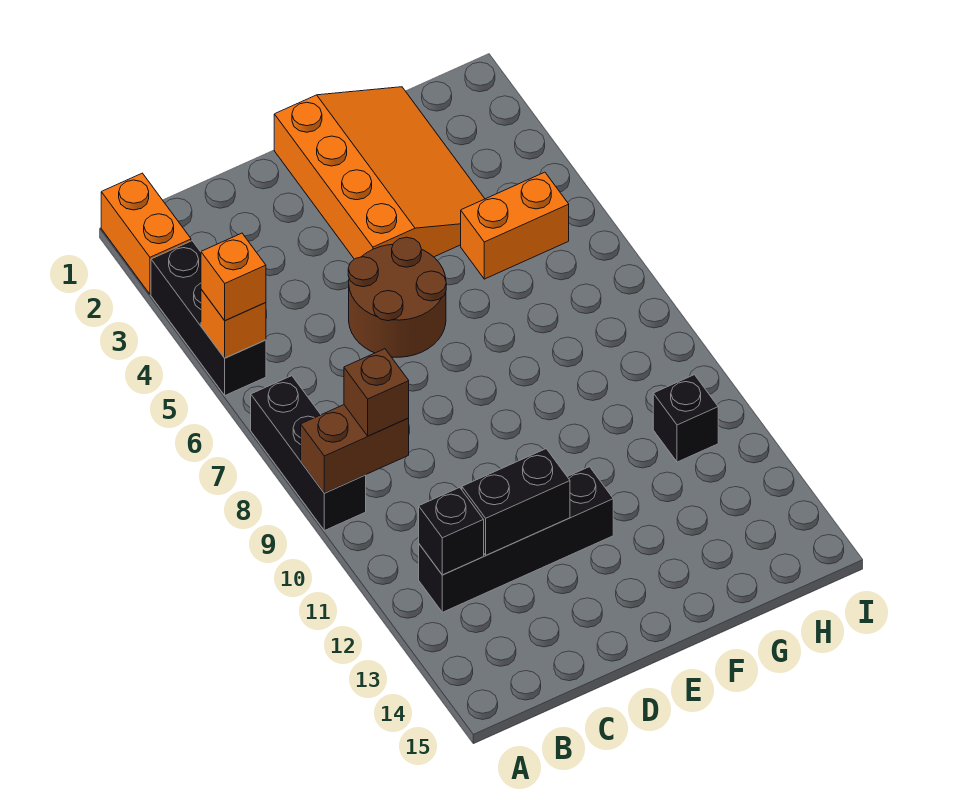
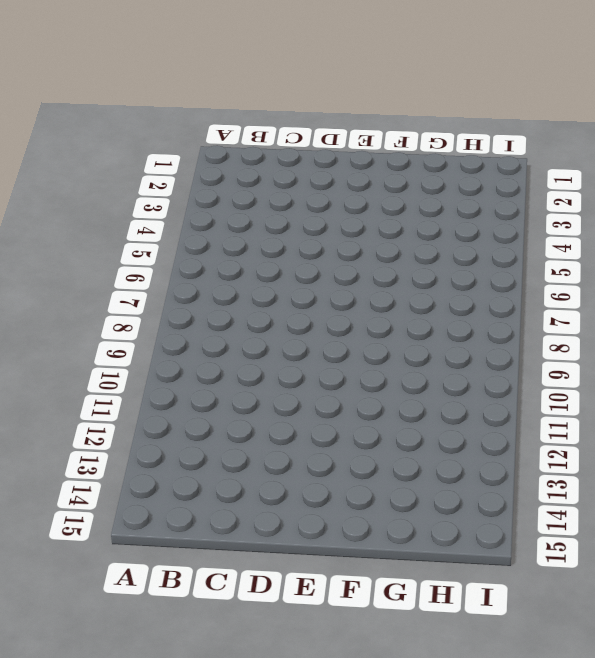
none -> orange brick A1:A2 level 1
none -> black brick A3:A5 level 1
none -> black brick A7:A9 level 1

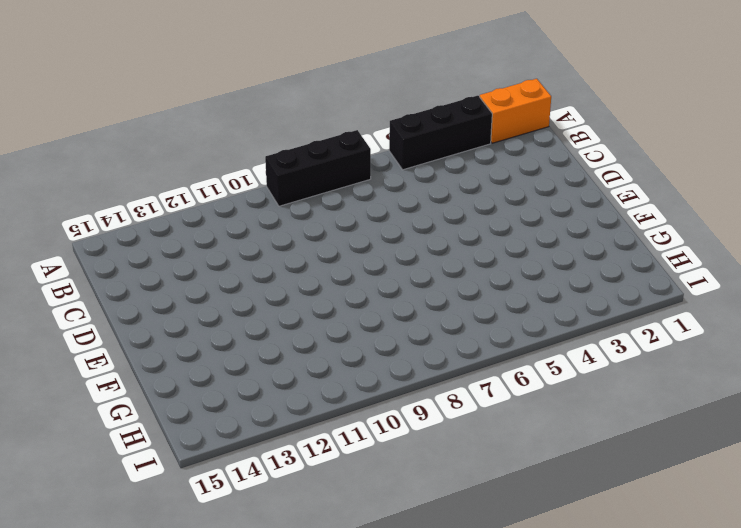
none -> black brick B12:E12 level 1
none -> brown round brick D5:E6 level 1
none -> orange slope E1:G4 level 1 top E

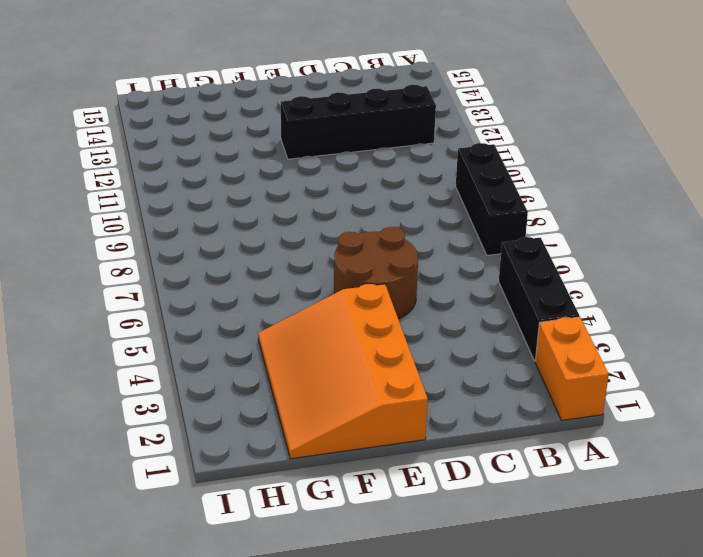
none -> orange brick G5:H5 level 1
none -> black brick H11 level 1
none -> orange brick A5 level 2

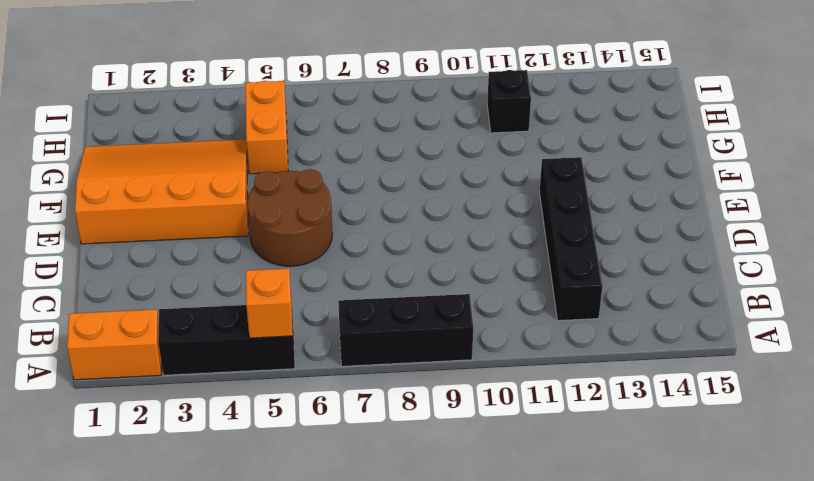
none -> brown brick A9:B9 level 2
none -> black brick B12 level 2
none -> black brick C12:D12 level 2

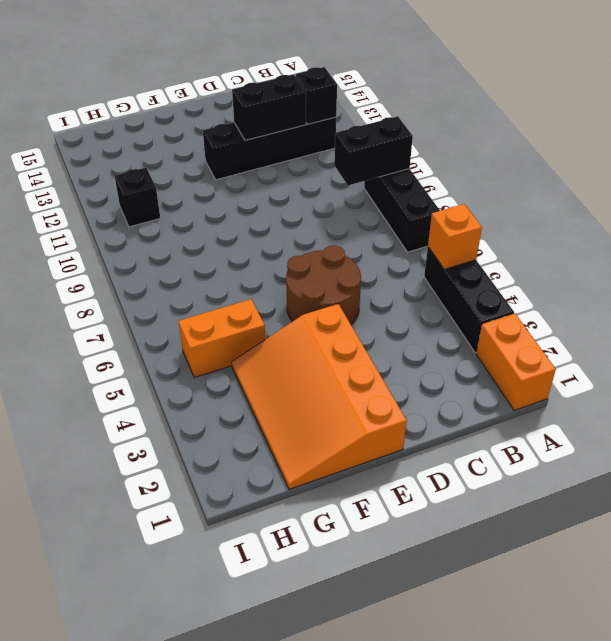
black brick A9:B9 level 2 -> brown brick A9:B9 level 2
none -> orange brick A5 level 3
none -> brown brick B9 level 3

